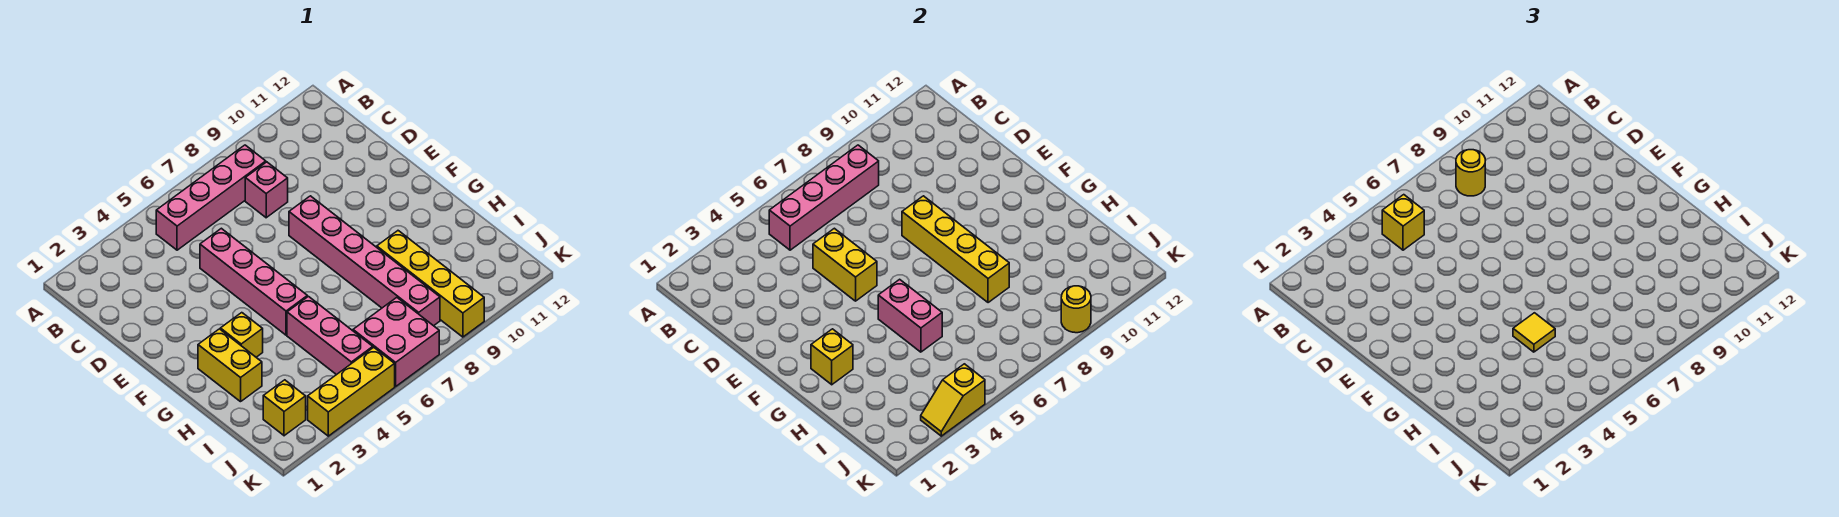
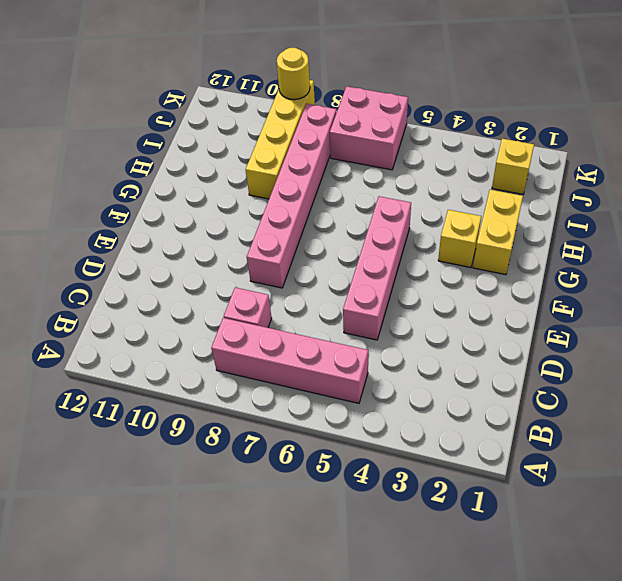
none -> pink brick H5:J5 level 1
none -> yellow brick K3:K5 level 1
none -> pink brick B5:B8 level 2

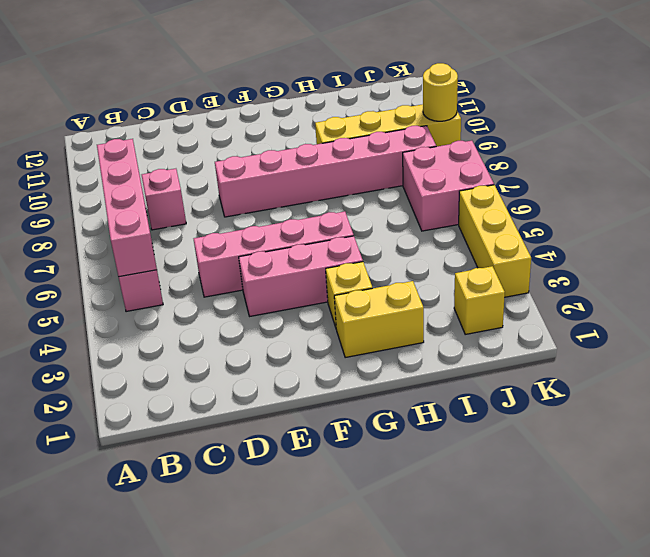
pink brick E4:G4 level 1 -> pink brick H5:J5 level 1
none -> yellow brick D5:E5 level 2
none -> yellow brick E8:H8 level 2
none -> yellow brick G2 level 2

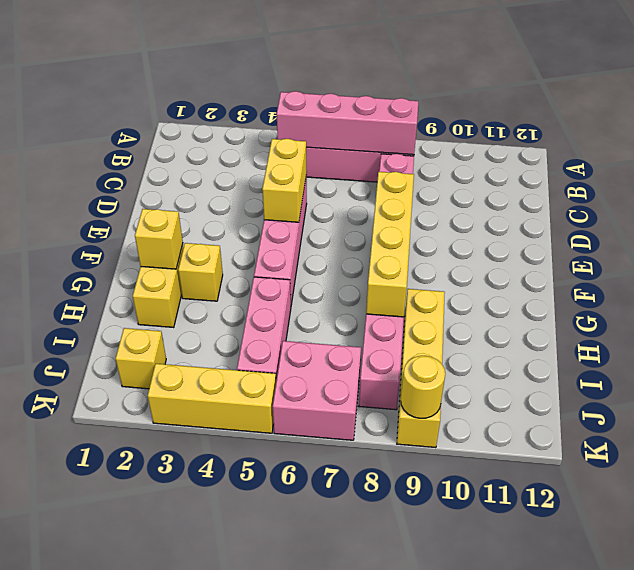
none -> pink brick G5:H5 level 2
none -> yellow slope K3:K4 level 2 top 4
none -> yellow brick B5 level 3

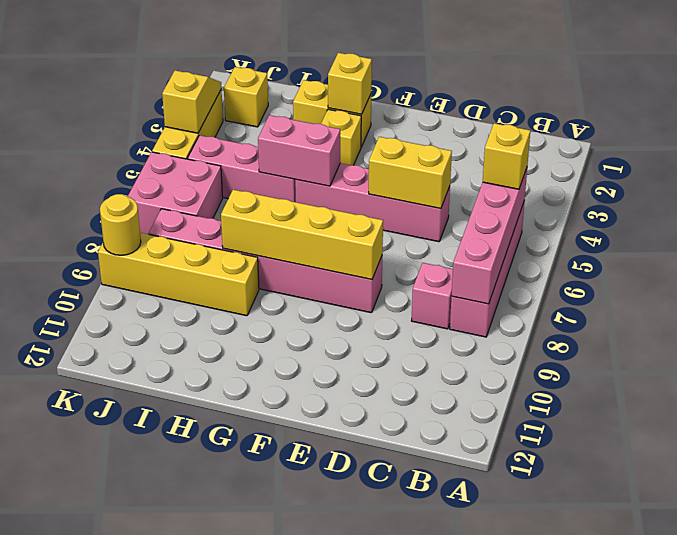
none -> yellow round brick B8 level 3
none -> yellow tile H5 level 3

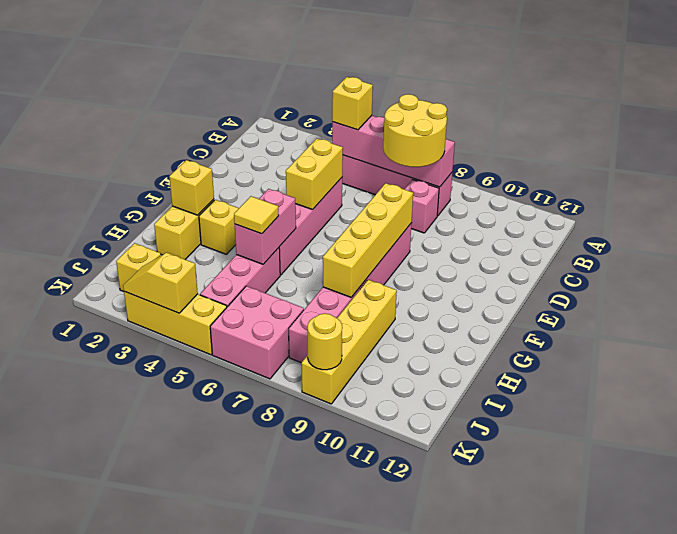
yellow round brick B7:C8 level 3 -> yellow round brick B8 level 3

